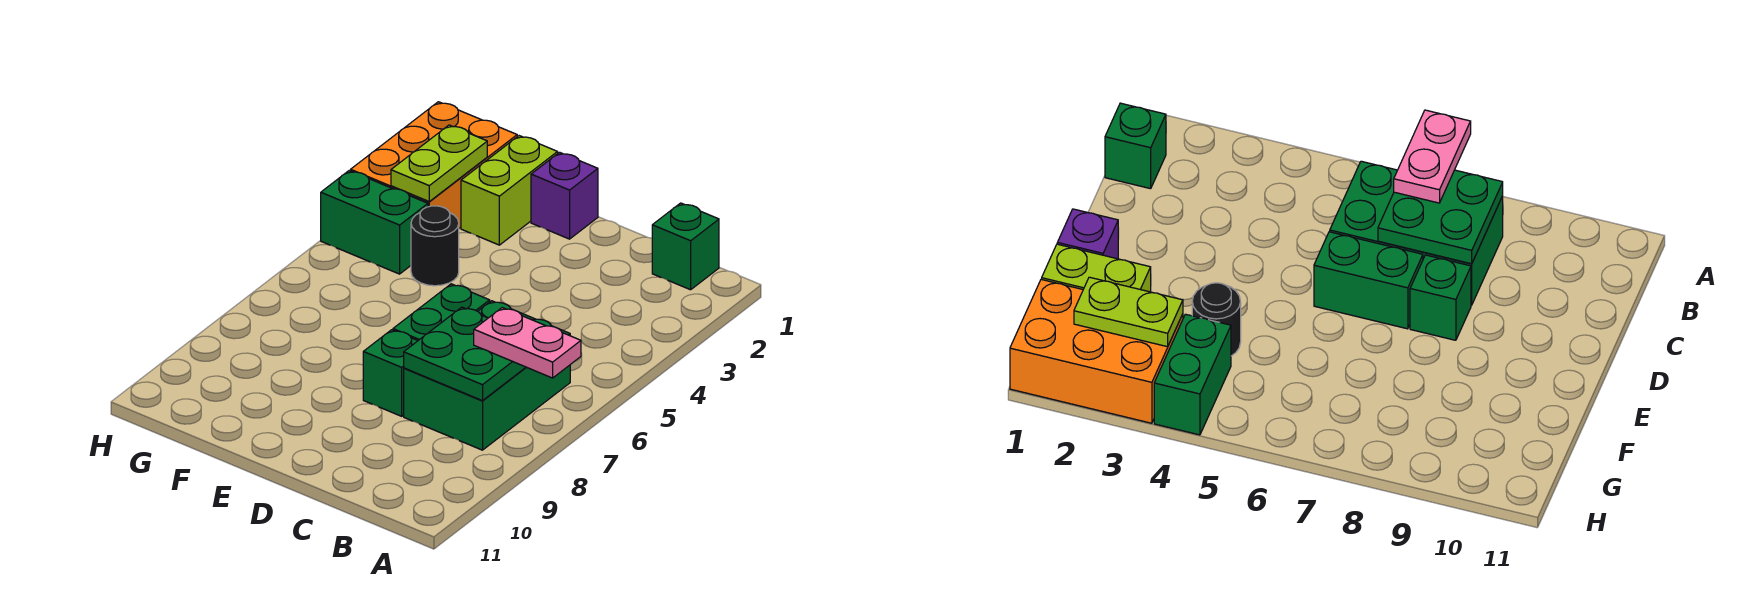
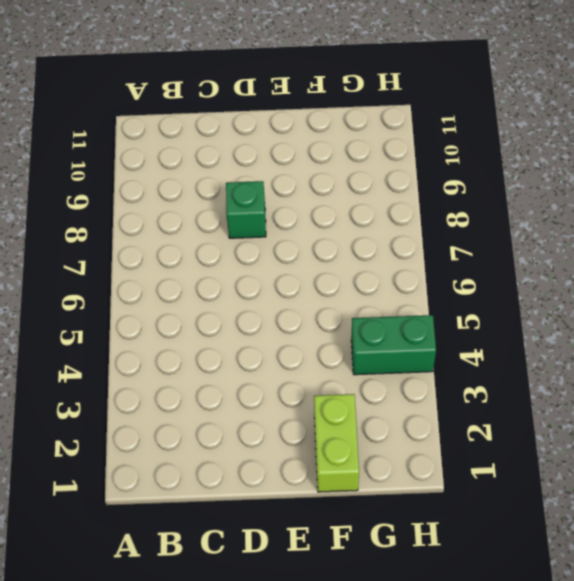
none -> green brick B1 level 1
none -> green brick B6:C8 level 1
none -> green brick D6:D7 level 1

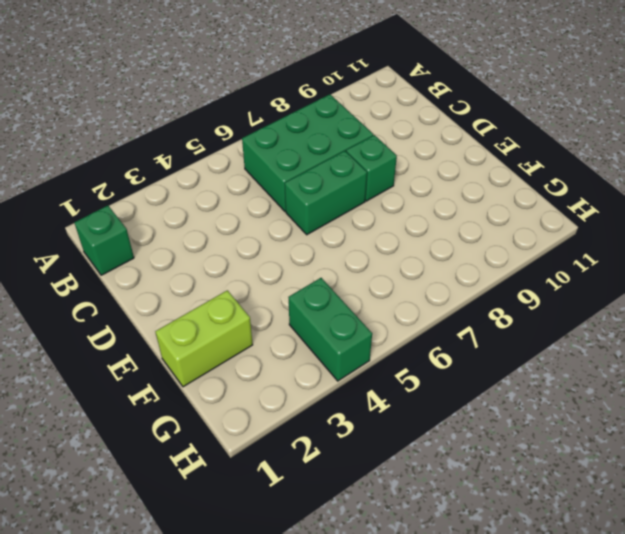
none -> purple brick E1 level 1
none -> black round brick F4 level 1
none -> orange brick G1:H3 level 1

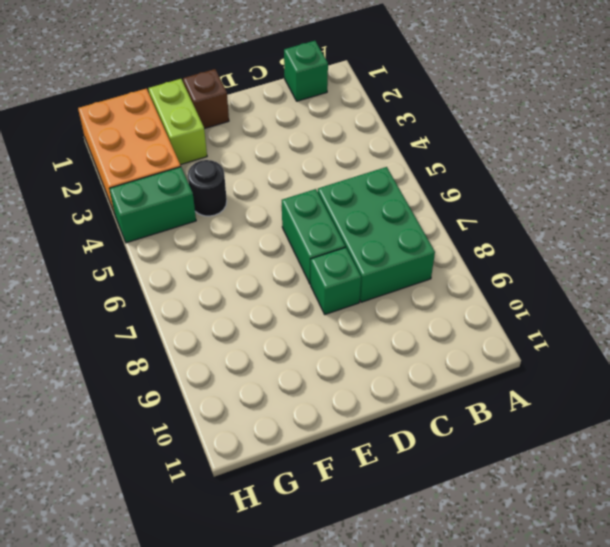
brown brick E1 level 1 -> purple brick E1 level 1
none -> green plate B7:C8 level 2
none -> lime plate G2:G3 level 2
none -> pink plate A7:B7 level 3

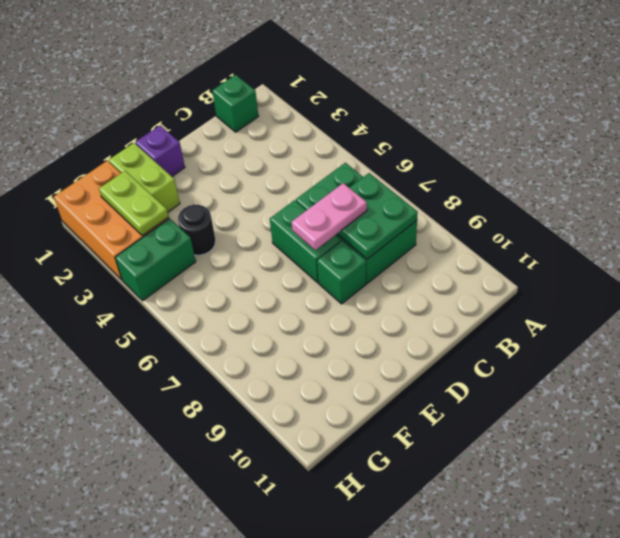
pink plate C7:D7 level 3 -> pink plate A7:B7 level 3

